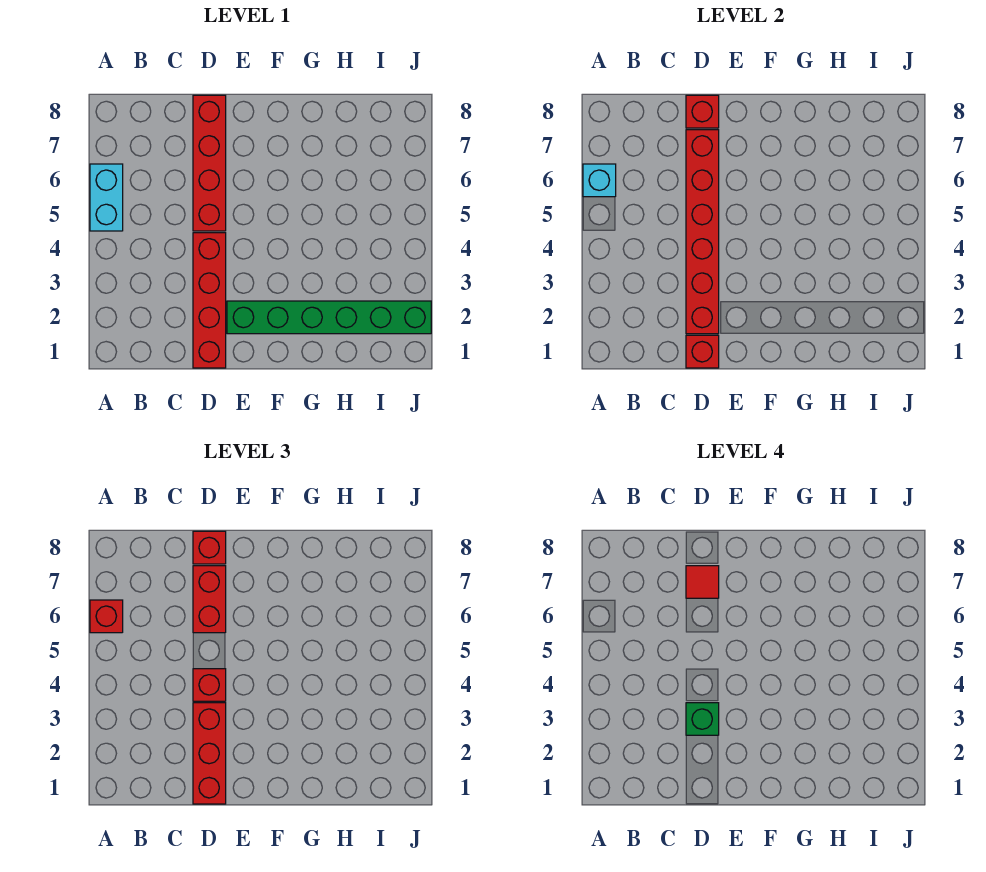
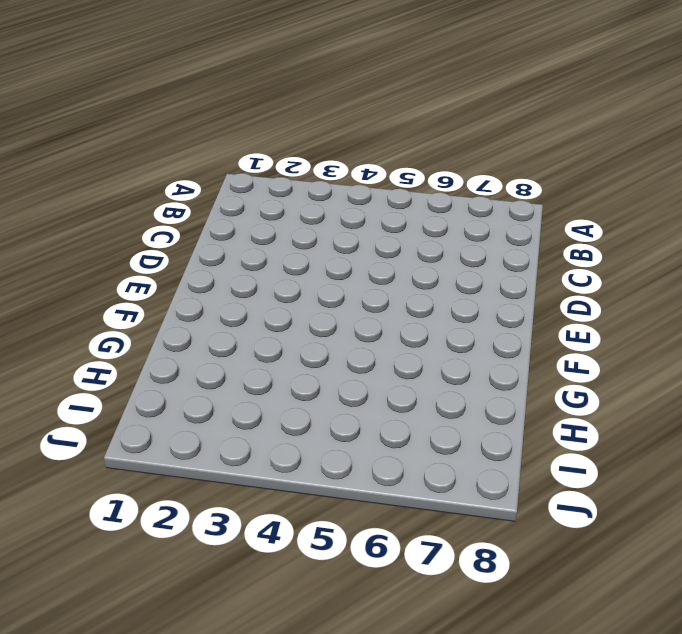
none -> cyan brick A5:A6 level 1
none -> red brick D1:D4 level 1
none -> red brick D5:D8 level 1

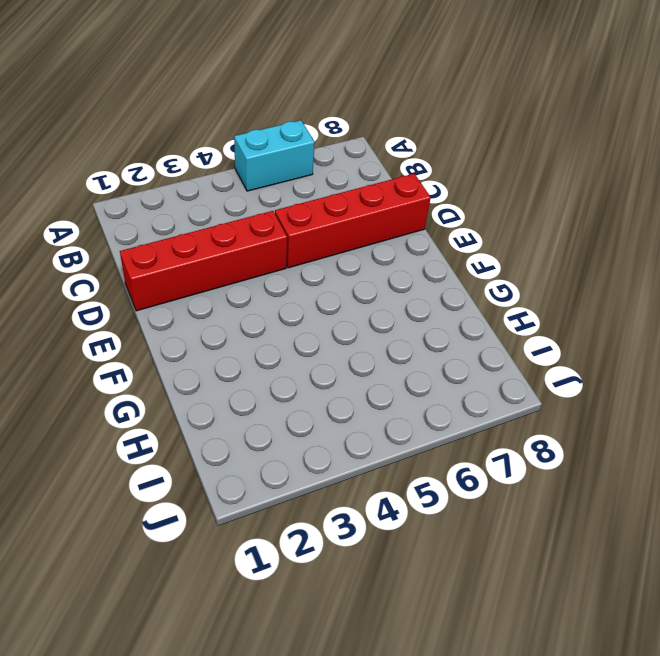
none -> green brick E2:J2 level 1
none -> cyan brick A6 level 2
none -> red brick D1 level 2

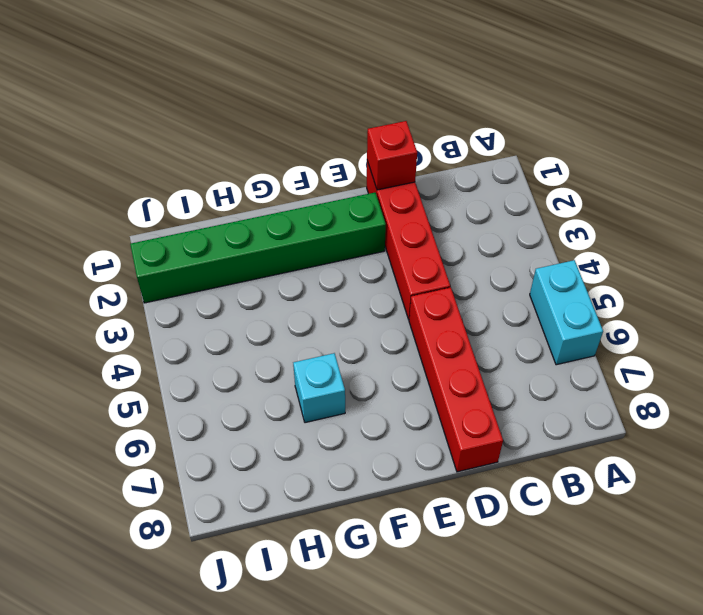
cyan brick G6 level 1 -> cyan brick A6 level 2
none -> red brick D2:D7 level 2
none -> red brick D8 level 2
none -> red brick A6 level 3

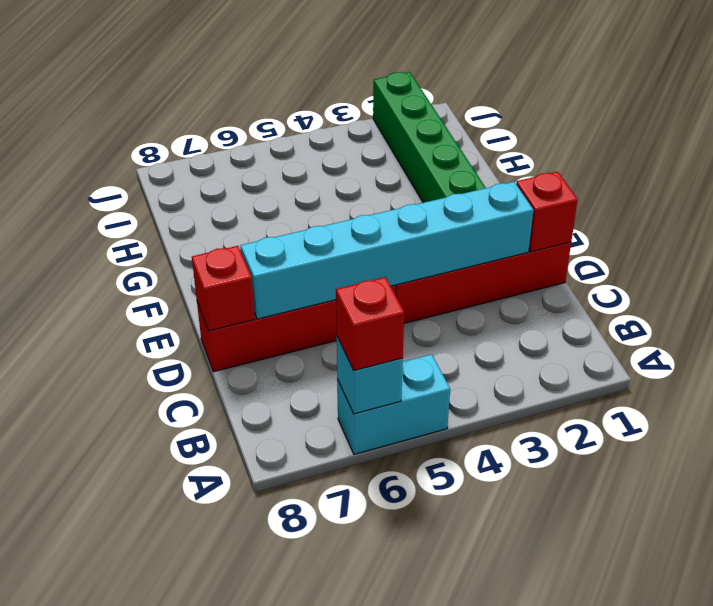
cyan brick D2:D7 level 2 -> red brick D2:D7 level 2
none -> red brick D1:D3 level 3
none -> red brick D4 level 3
none -> red brick D6:D7 level 3

